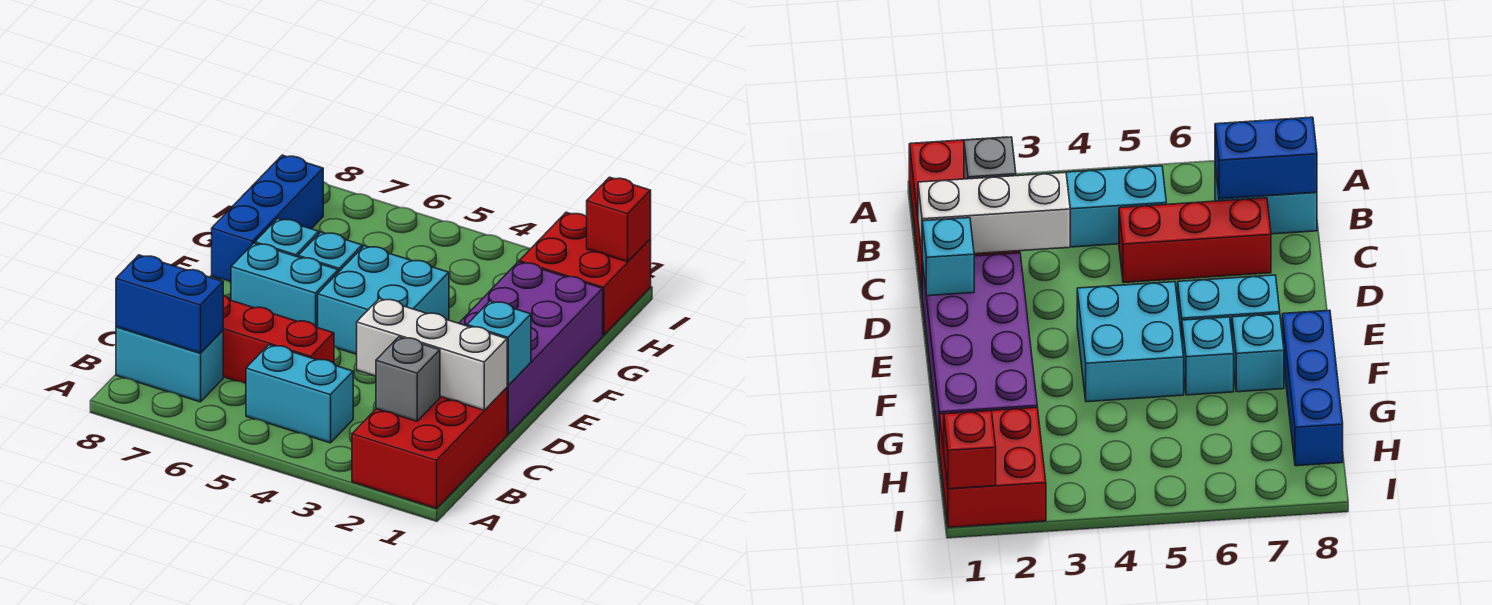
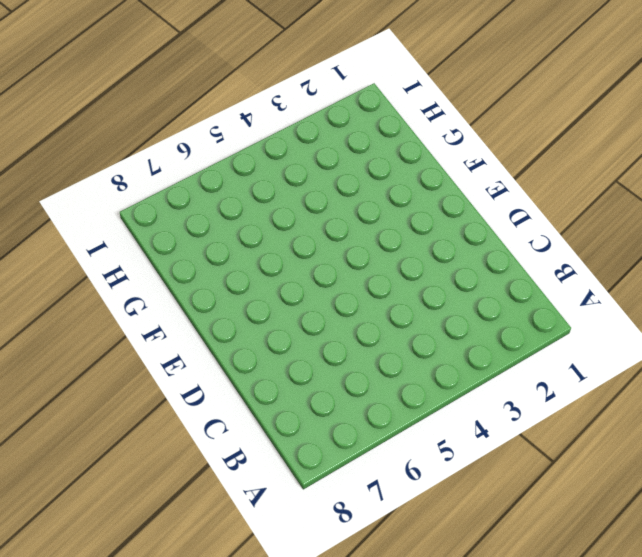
none -> red brick A1:C2 level 1
none -> cyan brick B4:B5 level 1
none -> cyan brick B7:B8 level 1

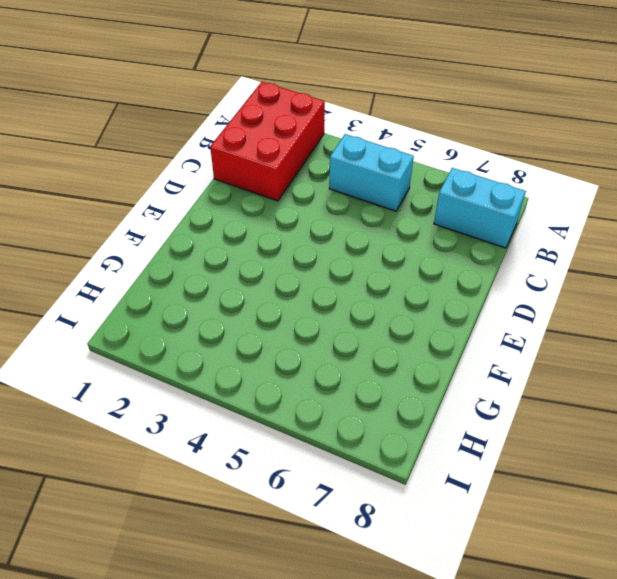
none -> red brick C5:C7 level 1
none -> purple brick D1:G2 level 1
none -> cyan brick E4:F5 level 1

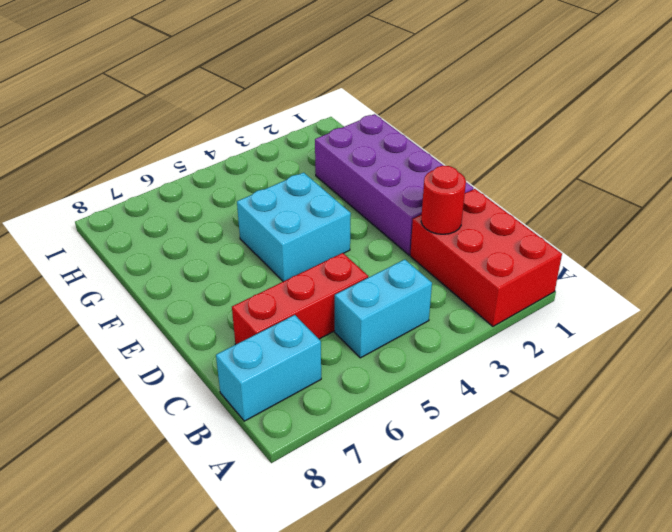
red round brick C2 level 2 -> white brick C1:C3 level 2
none -> cyan brick E6:E7 level 1
none -> cyan brick F6 level 1
none -> cyan brick F7 level 1

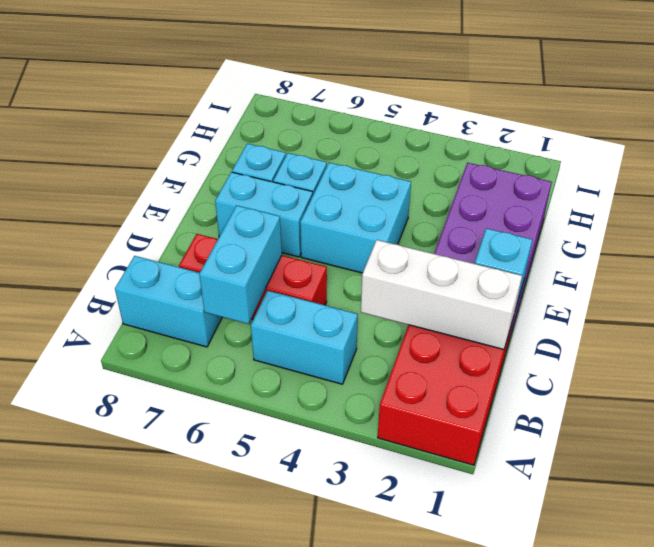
cyan brick B6:C6 level 2 -> none
none -> blue brick F8:H8 level 1
none -> red brick H1:I2 level 1
none -> grey brick B2 level 2

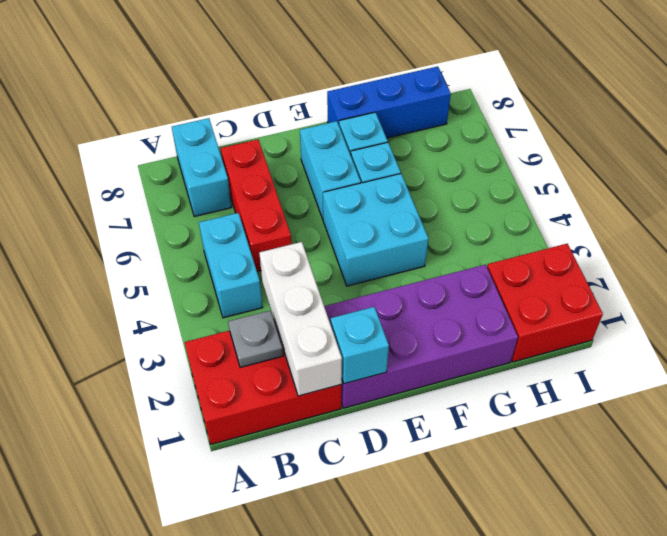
grey plate B2 level 2 -> grey brick B2 level 2
none -> blue brick B7:B8 level 2
none -> red brick I1 level 2

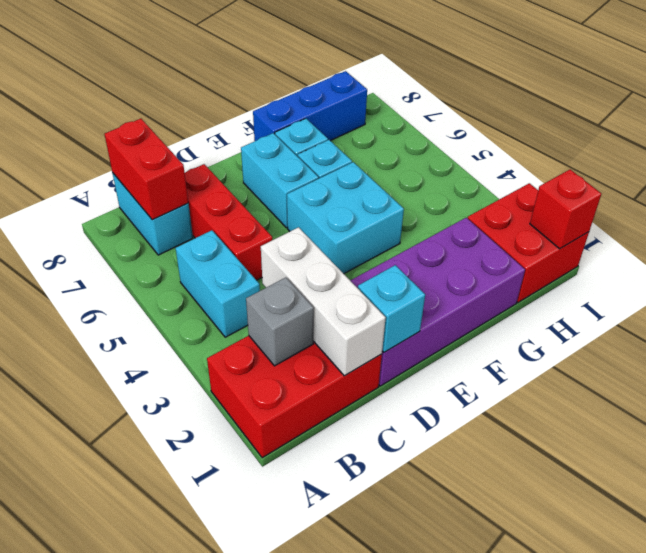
red brick B7:B8 level 2 -> blue brick B7:B8 level 2

